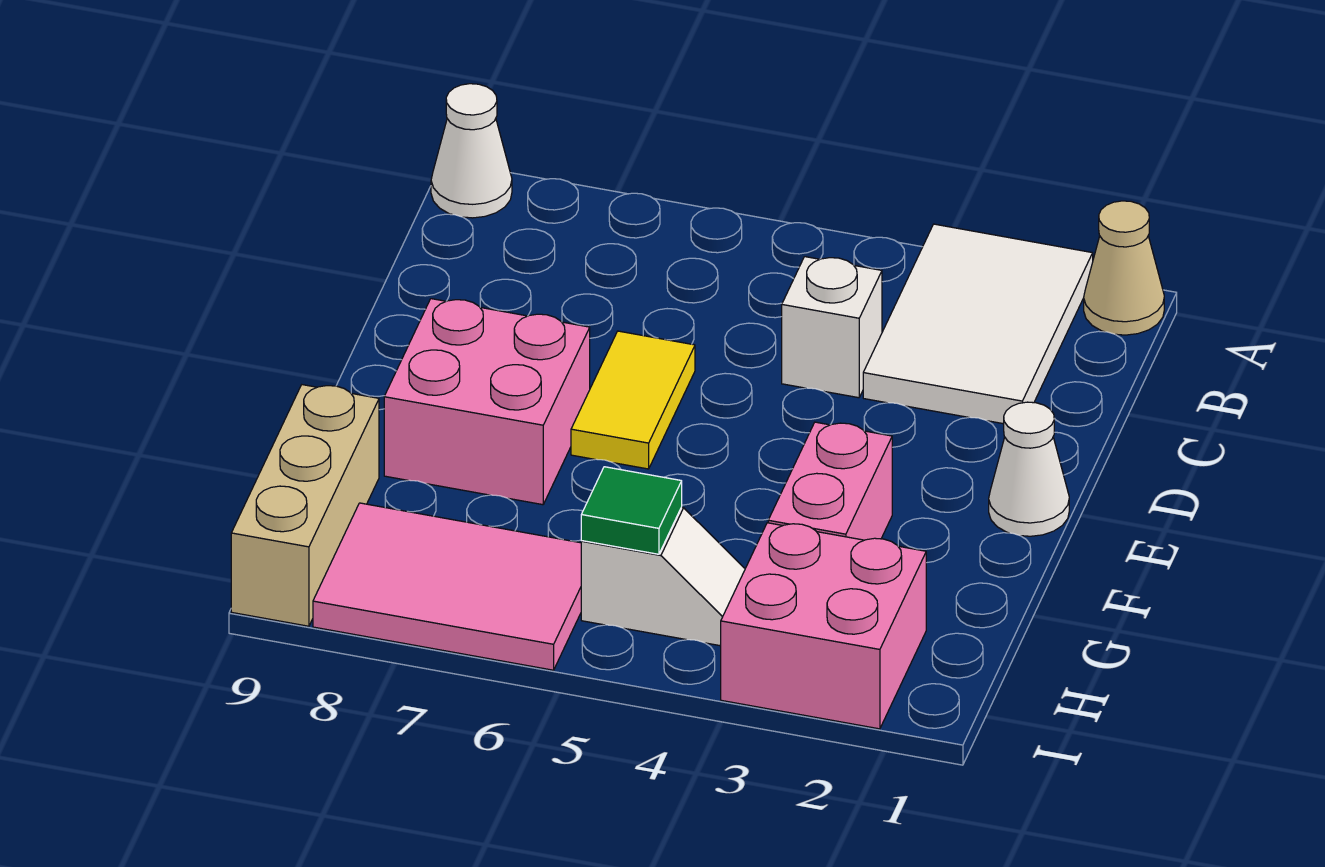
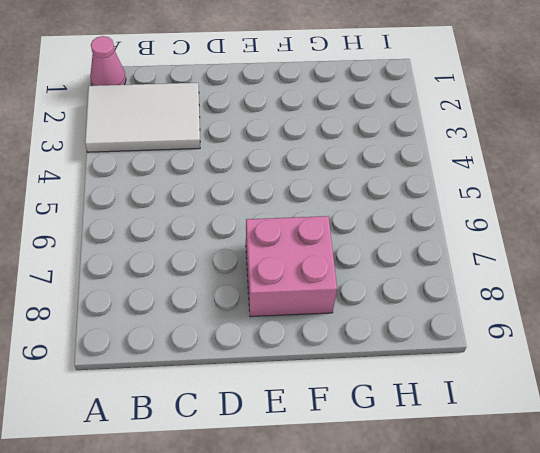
pink cone A1 level 1 -> tan cone A1 level 1
none -> white cone A9 level 1
none -> white brick C4 level 1
none -> yellow tile D6:E6 level 1

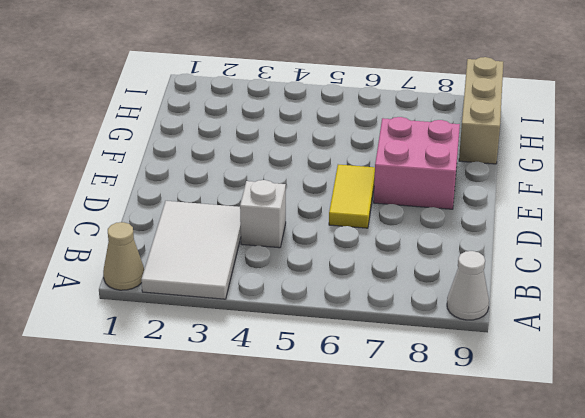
none -> white cone E1 level 1
none -> pink brick F3:G3 level 1
none -> pink brick H2:I3 level 1

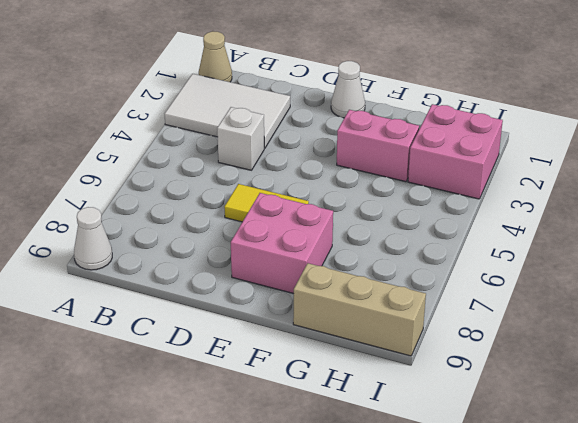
none -> white slope H4:H5 level 1 top 5
none -> pink tile H6:I8 level 1
none -> green tile H5 level 2

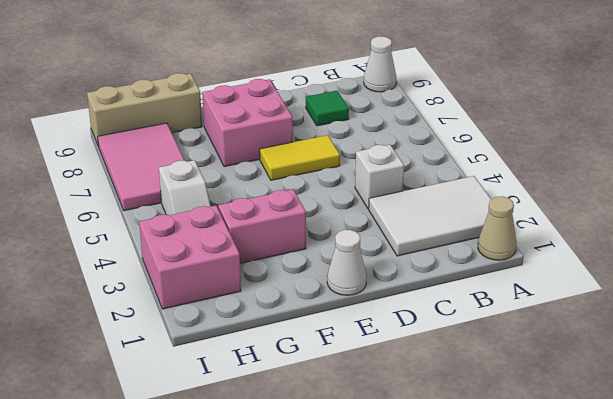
green tile C8 level 1 -> green tile H5 level 2

